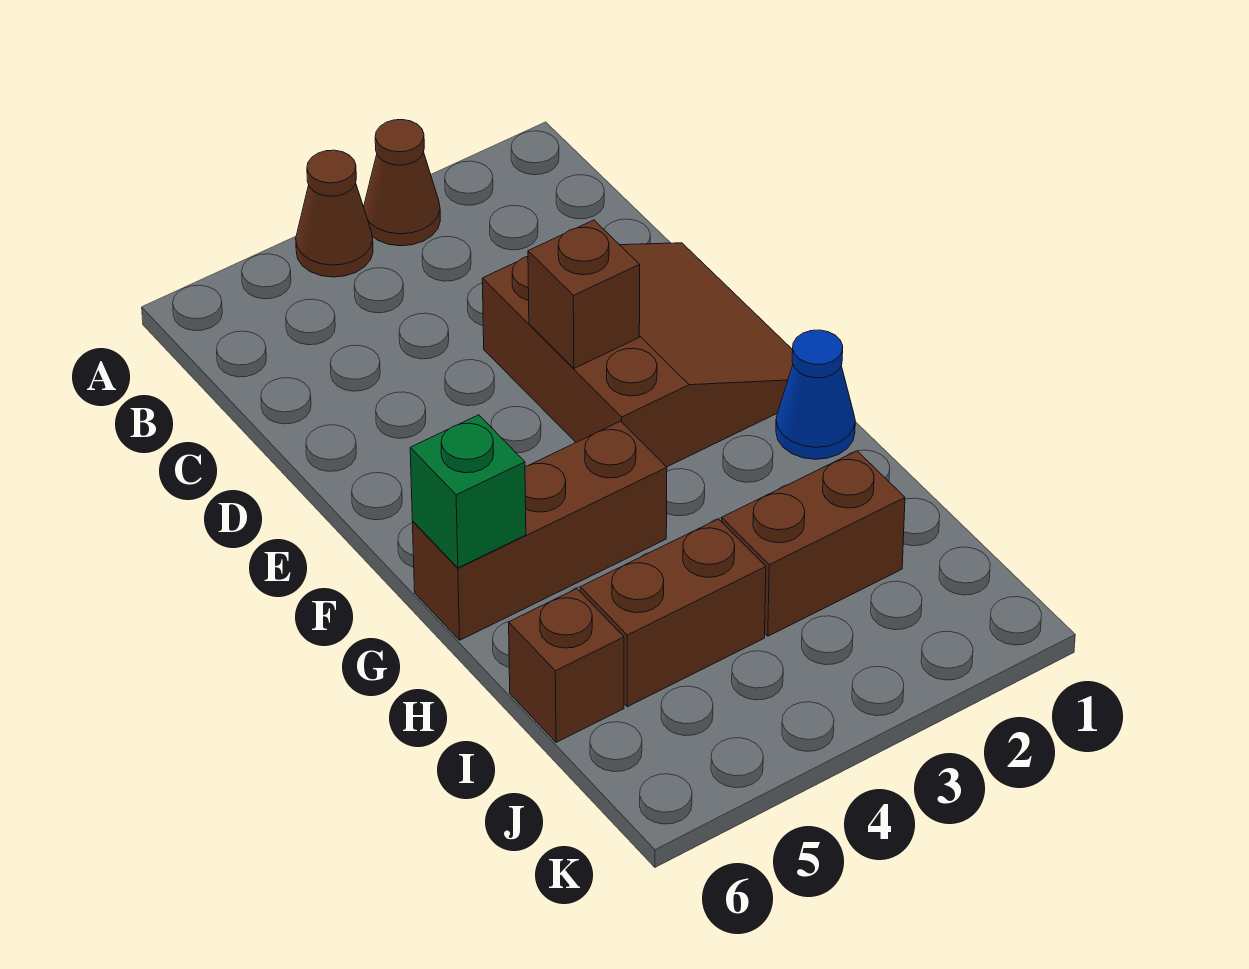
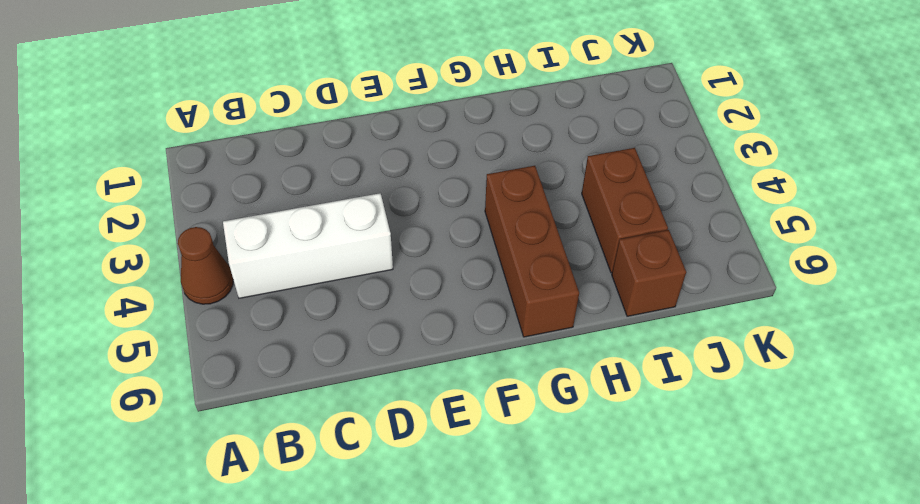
white brick B4:D4 level 1 -> none
none -> brown cone A3 level 1
none -> brown slope D1:F3 level 1 top 3

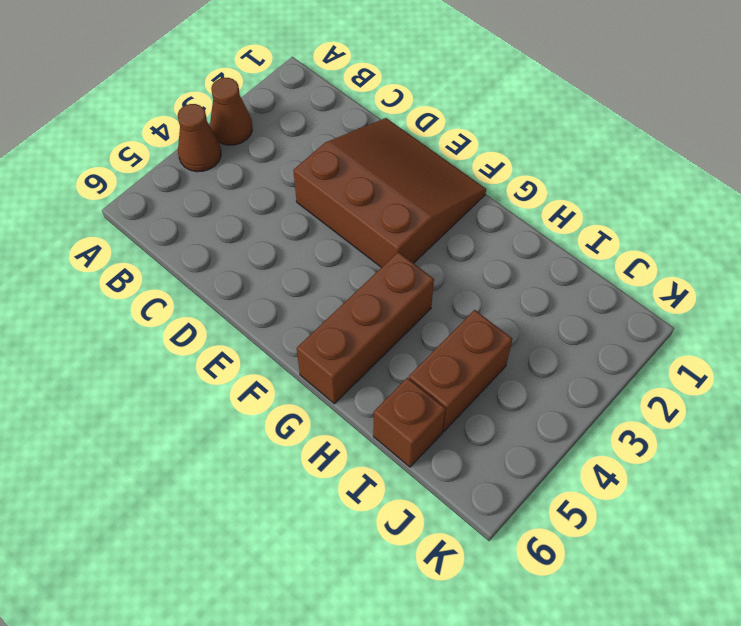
none -> blue cone G1 level 1
none -> brown brick I2:I3 level 1

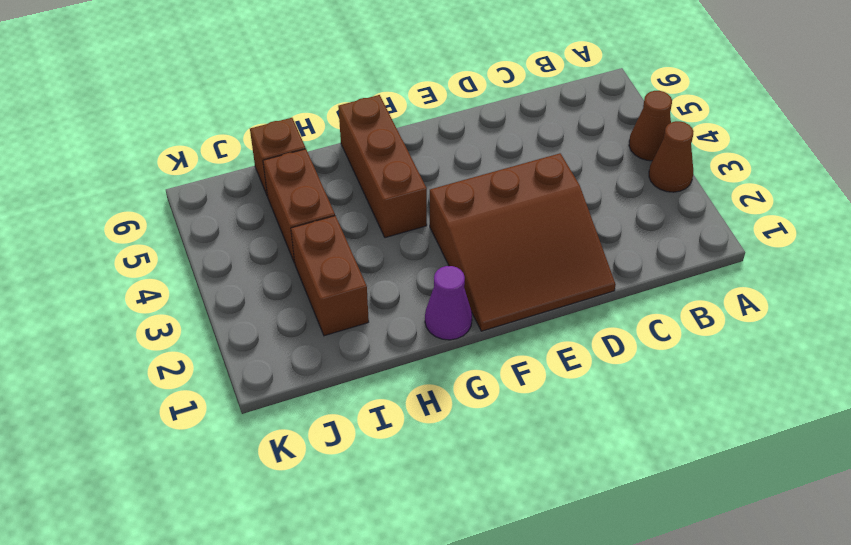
purple cone G1 level 1 -> blue cone G1 level 1
none -> brown brick E3 level 2
none -> green brick G6 level 2

